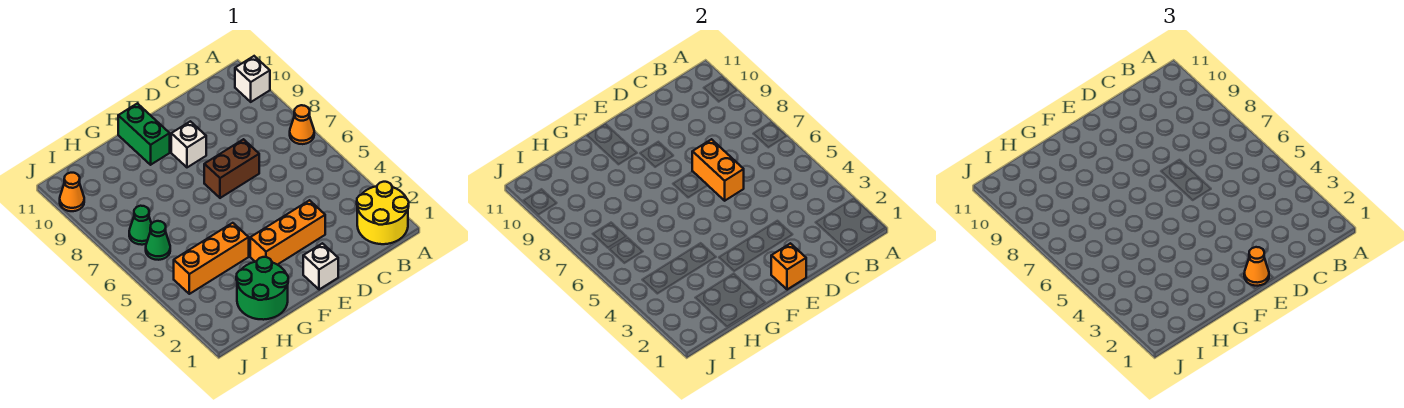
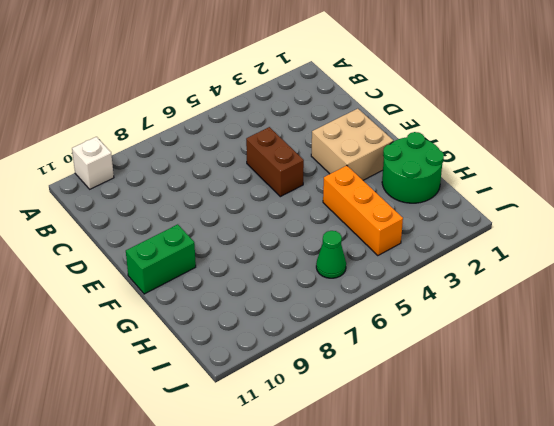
brown brick D5:E5 level 1 -> brown brick D7:E7 level 1
tan brick E2:F3 level 1 -> orange brick D3:F3 level 1
none -> yellow round brick A1:B2 level 1
none -> orange cone A7 level 1
none -> white brick E1 level 1

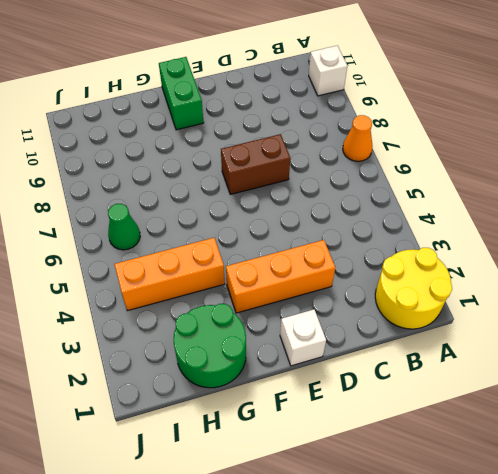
none -> white brick E9 level 1
none -> green cone I7 level 1
none -> orange cone J10 level 1

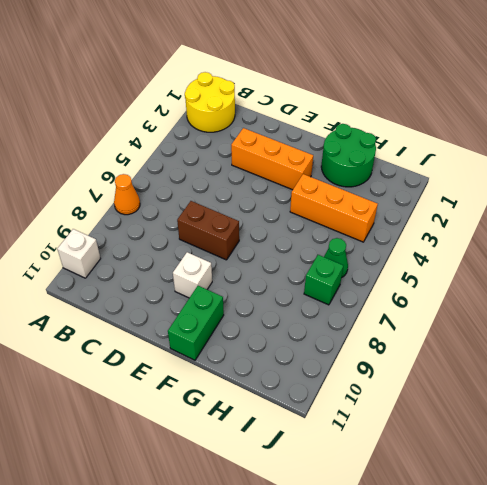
green brick I7 level 1 -> green cone I7 level 1
none -> white brick E1 level 1
none -> orange cone J10 level 1
none -> orange brick D6:D7 level 2

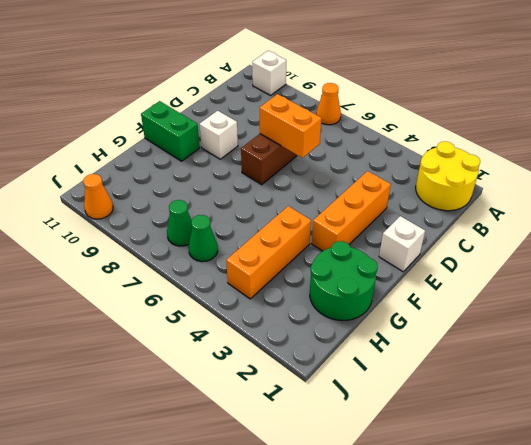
none -> orange brick E1 level 2
none -> orange cone E1 level 3

